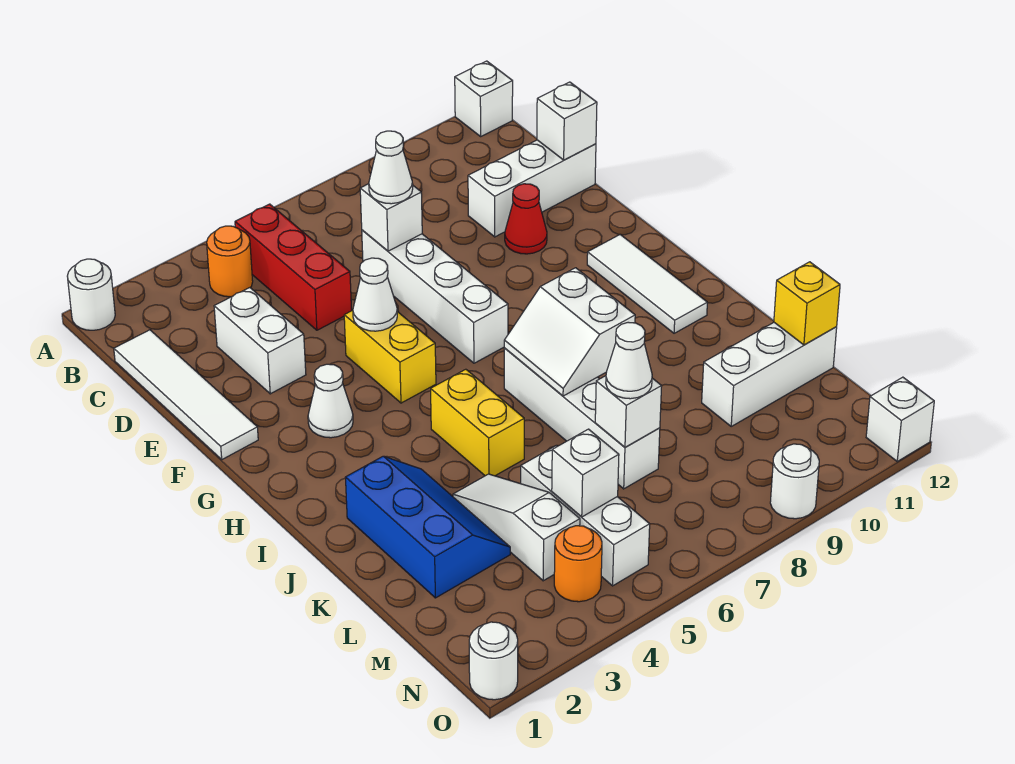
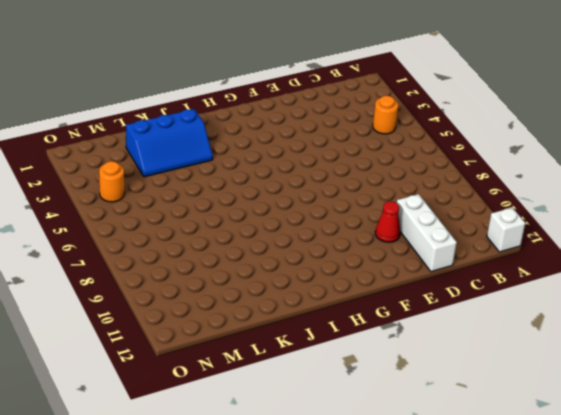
none -> white round brick A1 level 1
none -> red brick B5:D5 level 1
none -> white tile C1:F1 level 1
none -> white brick D3:E3 level 1

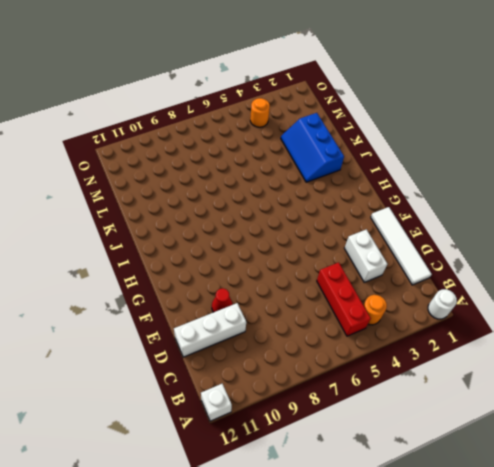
none -> white brick D7:G7 level 1
none -> yellow brick F5:G5 level 1
none -> white cone G3 level 1
none -> white tile G11:I11 level 1

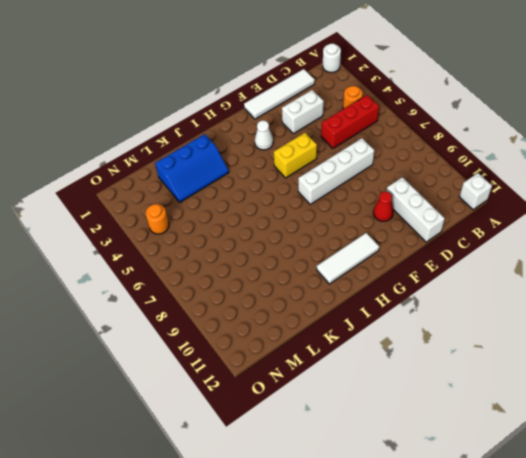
none -> yellow brick I5:J5 level 1
none -> white brick I7:L7 level 1
none -> white slope K4:M4 level 1 top M
none -> white brick L5:N5 level 1

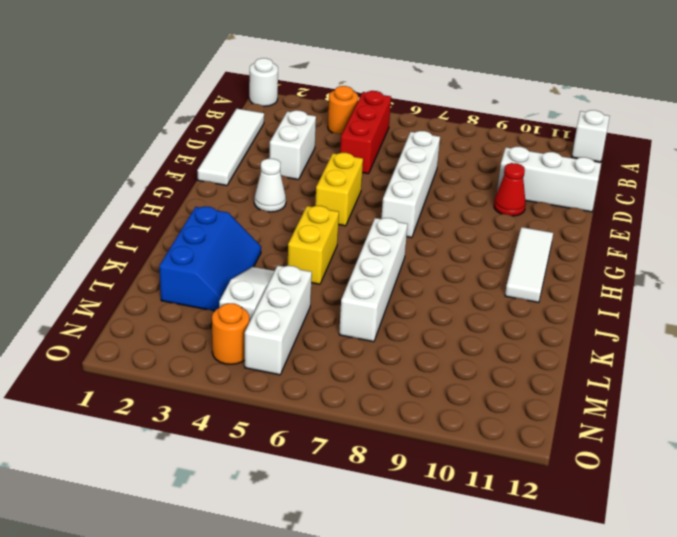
none -> white brick L10:L12 level 1
none -> white round brick O1 level 1
none -> white round brick O9 level 1
none -> white brick O12 level 1

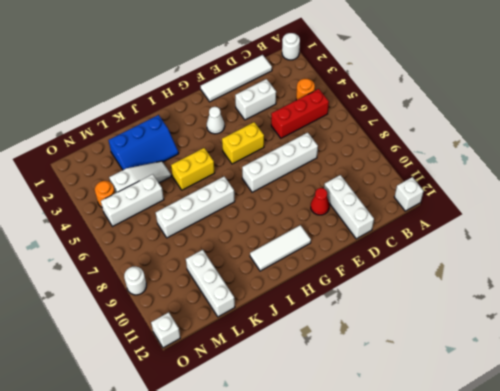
none -> white round brick O1 level 1
none -> white brick D7 level 2
none -> white brick D12 level 2
none -> white cone F5 level 2

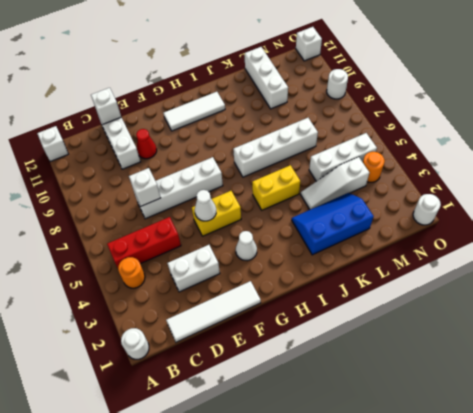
none -> white slope I7:J8 level 2 top 8
none -> white brick L7 level 2
none -> yellow brick L12 level 2
none -> white brick M5 level 2

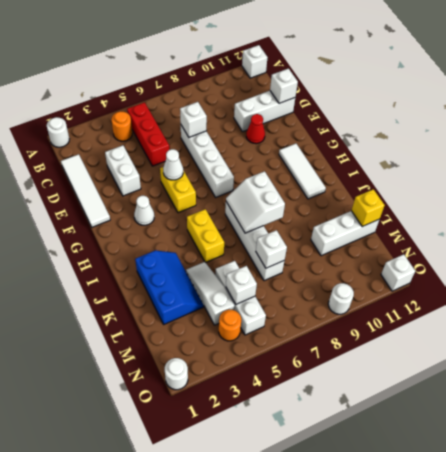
none -> white cone D7 level 3
none -> white cone L7 level 3

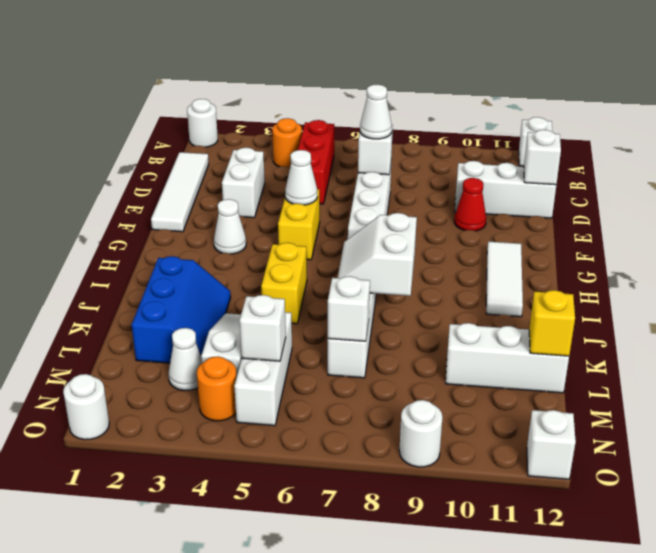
white cone M3 level 1 -> white cone L7 level 3

